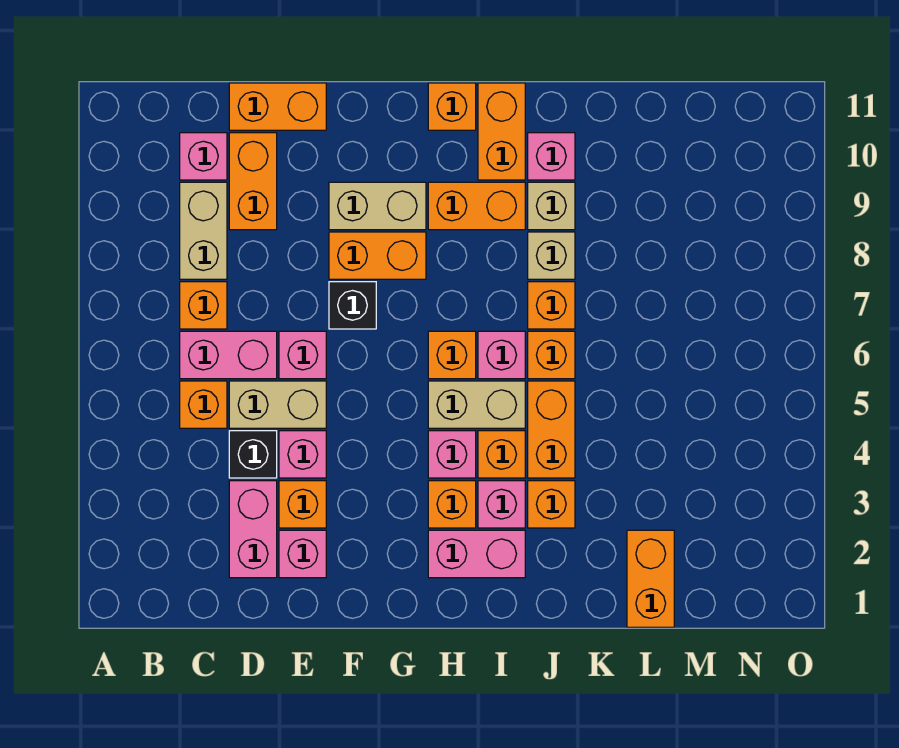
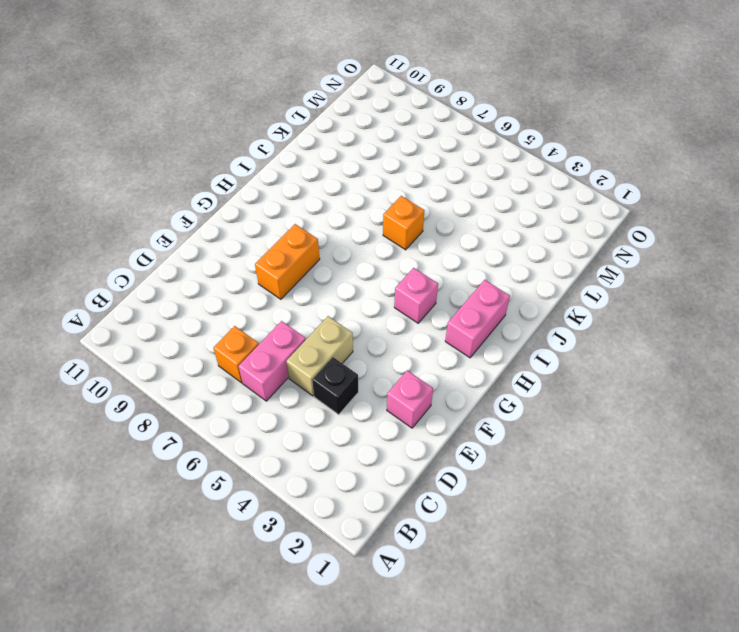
none -> orange brick C5 level 1
none -> tan brick C8:C9 level 1
none -> pink brick C10 level 1
none -> pink brick D2:D3 level 1

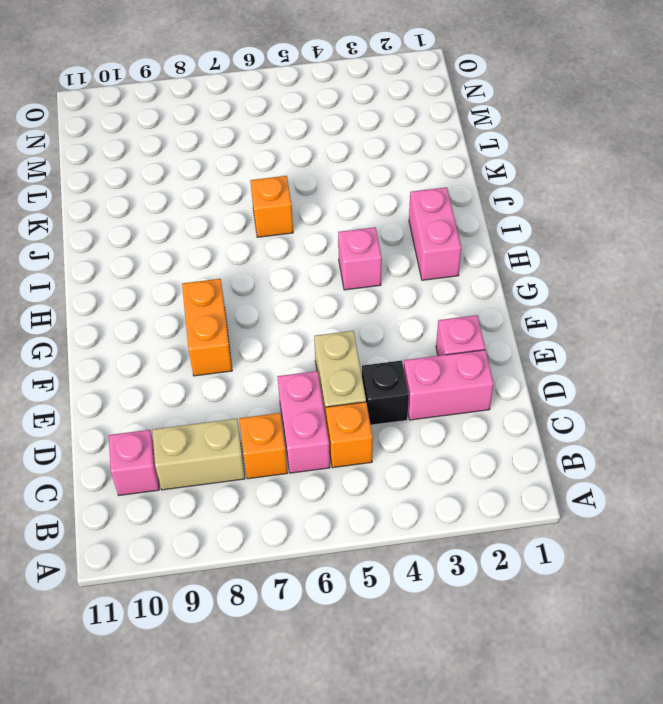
none -> orange brick D9:D10 level 1
none -> orange brick D11:E11 level 1
none -> orange brick E3 level 1
none -> pink brick E4 level 1

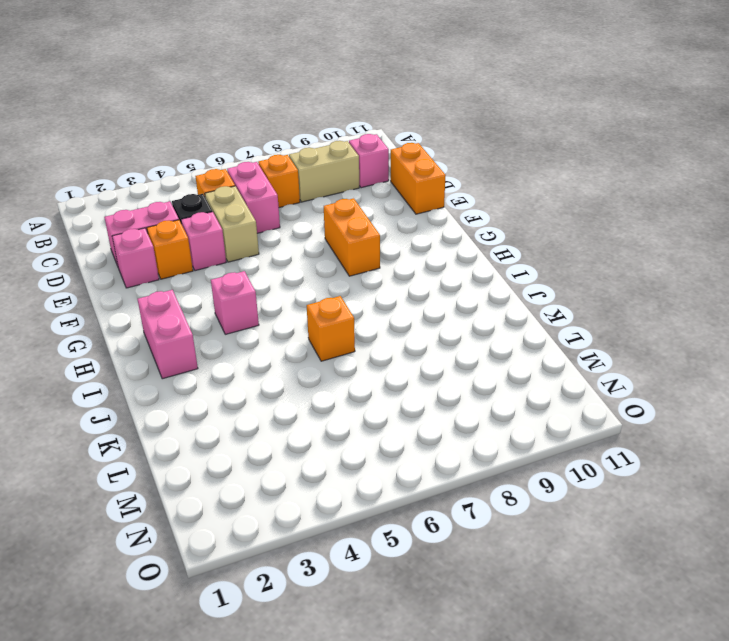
none -> orange brick D9:D10 level 1
none -> pink brick E6 level 1
none -> black brick F7 level 1
none -> tan brick F9:G9 level 1

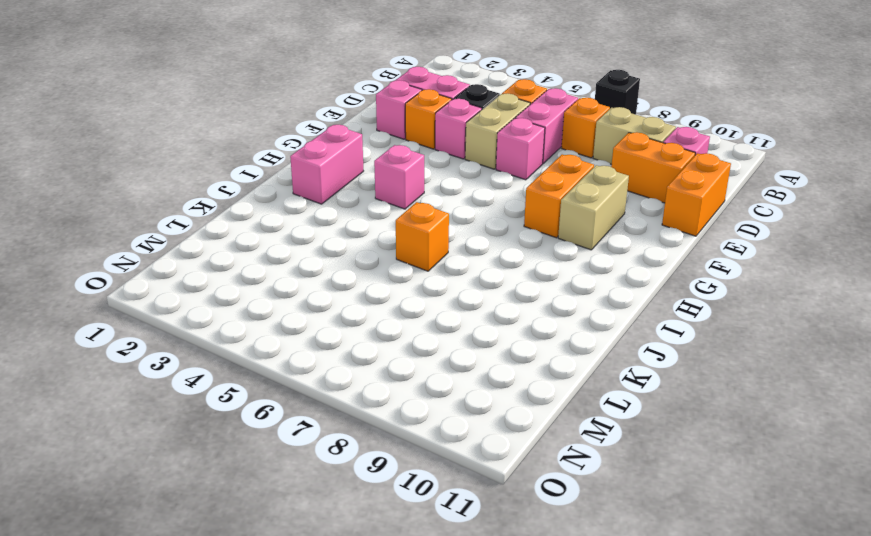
black brick A7 level 1 -> black brick F7 level 1
none -> orange brick H3 level 1
none -> tan brick H5:I5 level 1
none -> orange brick H6 level 1
none -> orange brick H9:I9 level 1

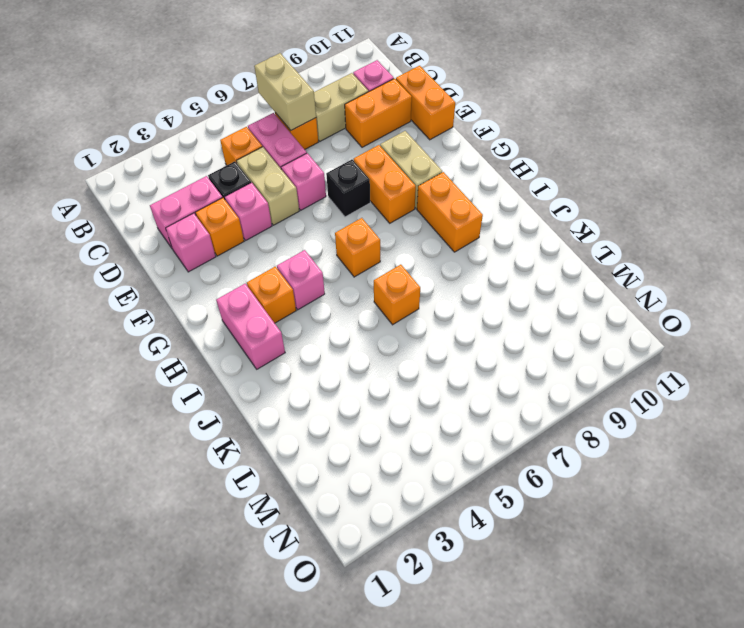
tan brick B7:C7 level 2 -> tan brick H5:I5 level 1
none -> orange brick H11 level 1
none -> pink brick I3 level 1
none -> orange brick I4 level 1
none -> pink brick I6 level 1

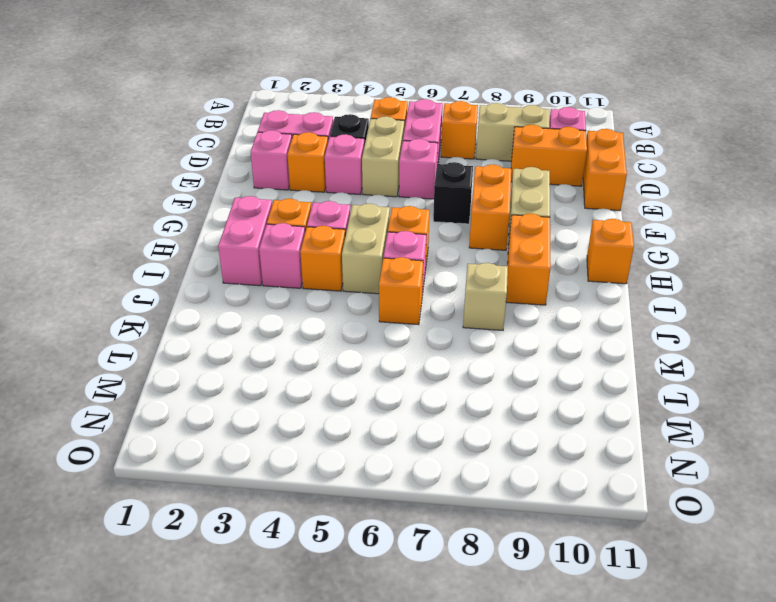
none -> orange brick I10:I11 level 1
none -> orange brick J3 level 1
none -> orange brick J4:J5 level 1
none -> orange brick J7 level 1

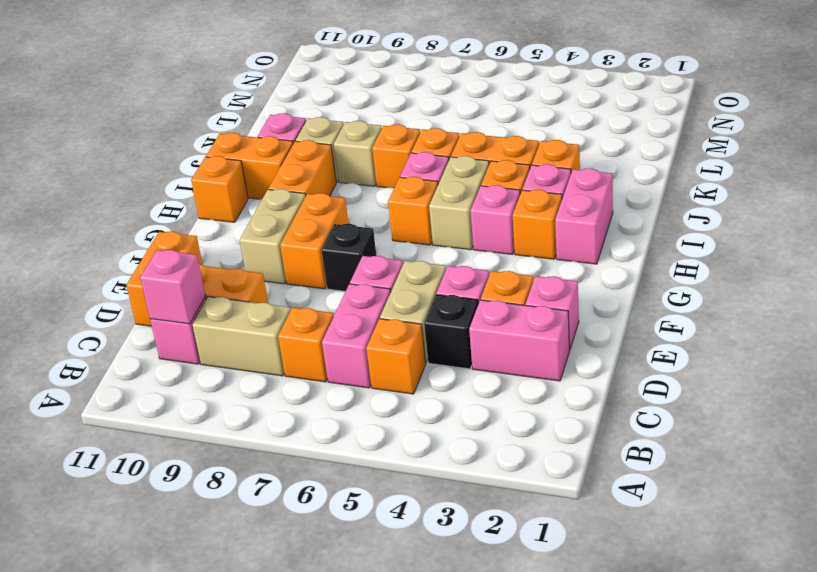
pink brick C10 level 2 -> none
none -> orange brick L1:L2 level 1

